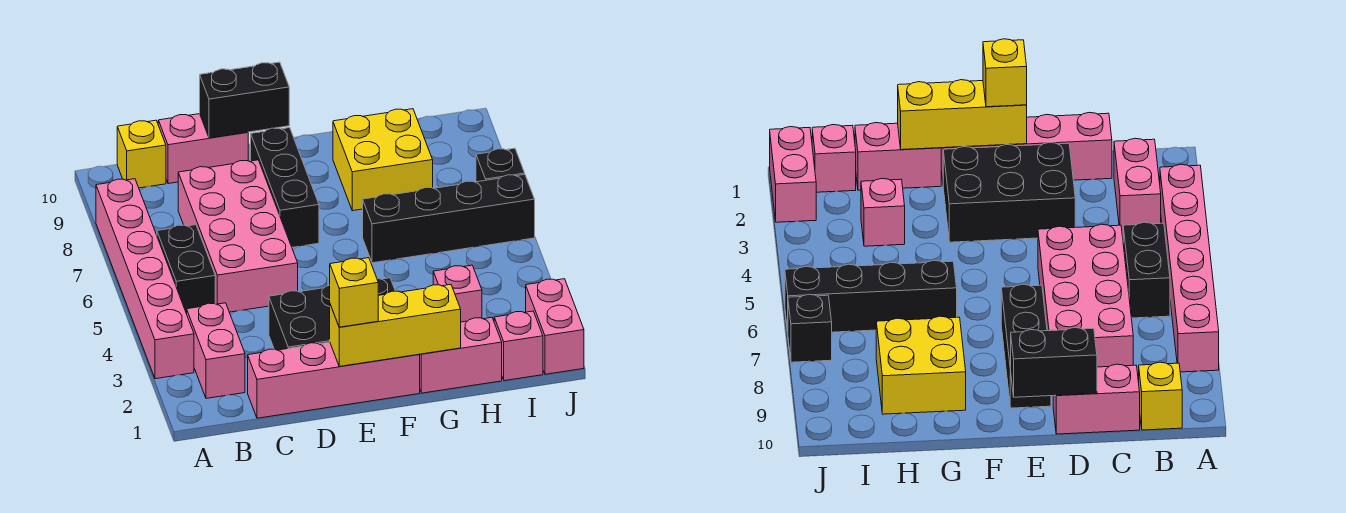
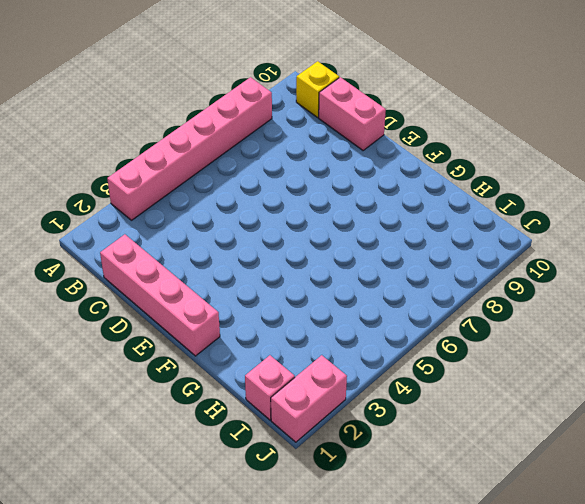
none -> pink brick B2:B3 level 1
none -> black brick B5:B6 level 1
none -> pink brick C5:D8 level 1

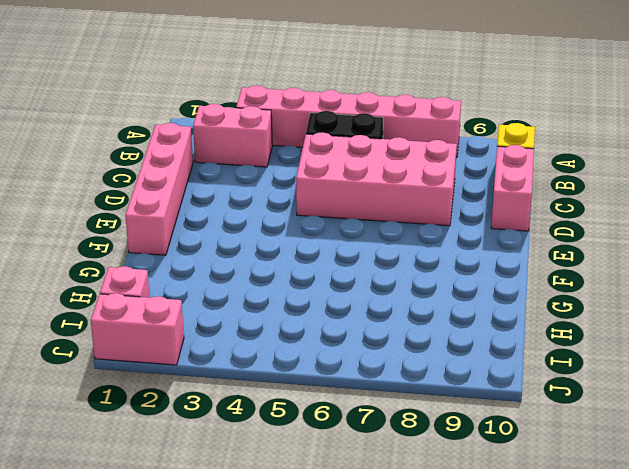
none -> black brick D2:F3 level 1
none -> black brick E7:E9 level 1
none -> pink brick G1:H1 level 1

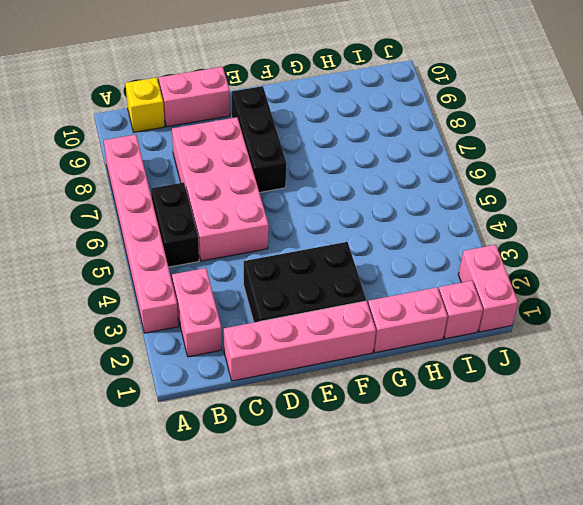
none -> black brick G6:J6 level 1
none -> yellow brick G8:H9 level 1
none -> pink brick H3 level 1

